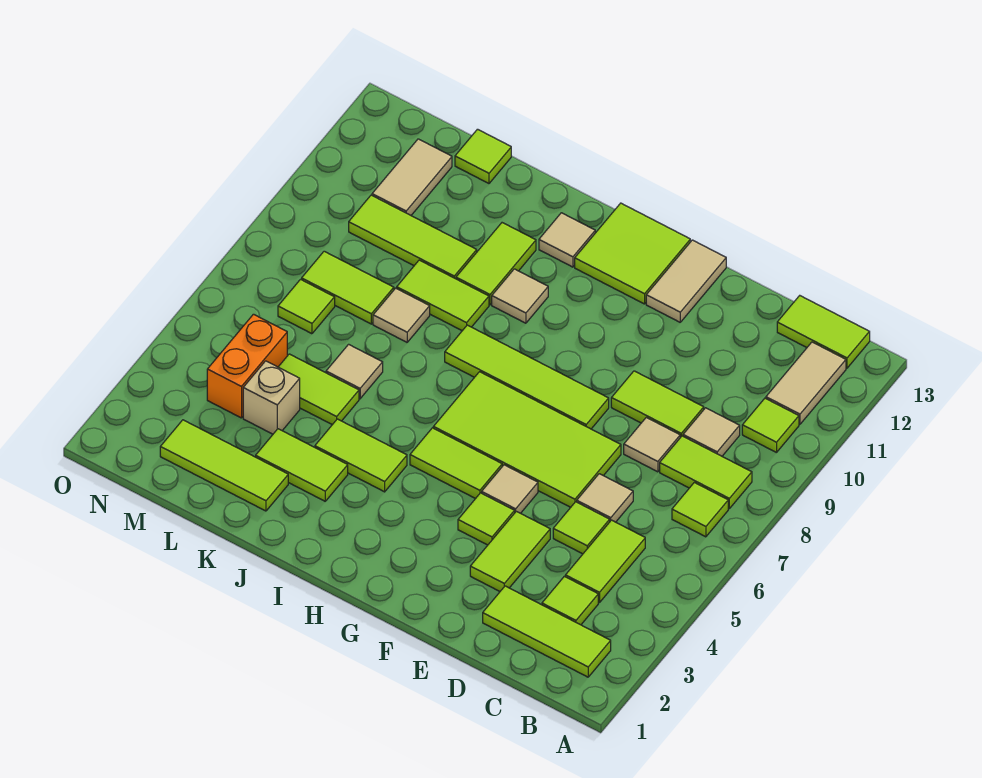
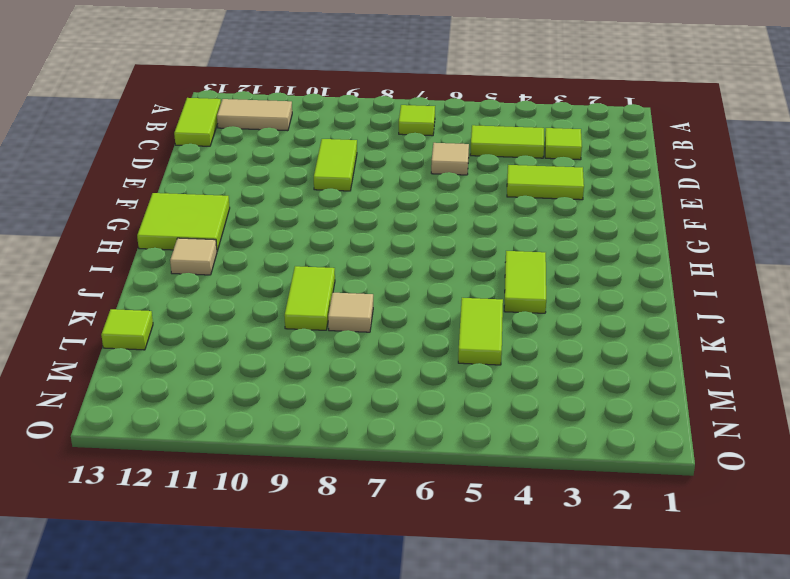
none -> lime tile B2:D2 level 1
none -> lime tile B8:C8 level 1
none -> lime tile B10 level 1
none -> tan tile C9 level 1

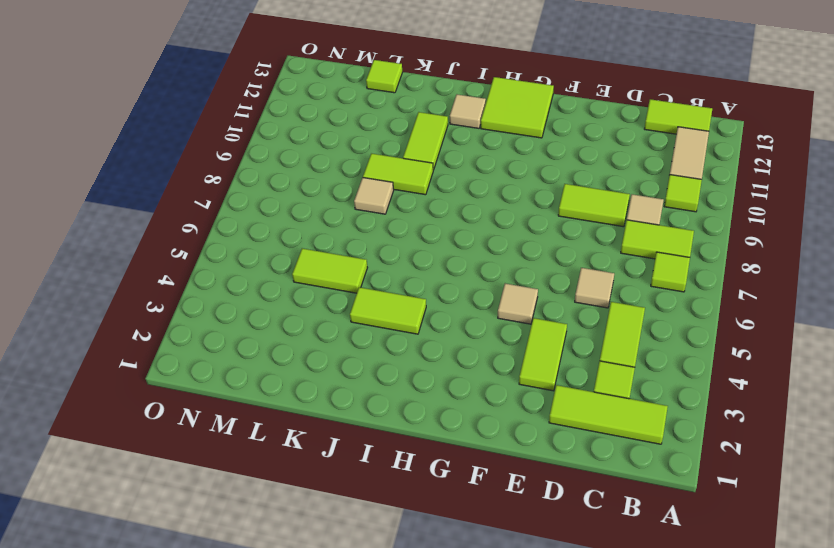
none -> lime tile D5 level 1
none -> tan tile D8 level 1
none -> lime tile E6:H7 level 1
none -> lime tile F4 level 1

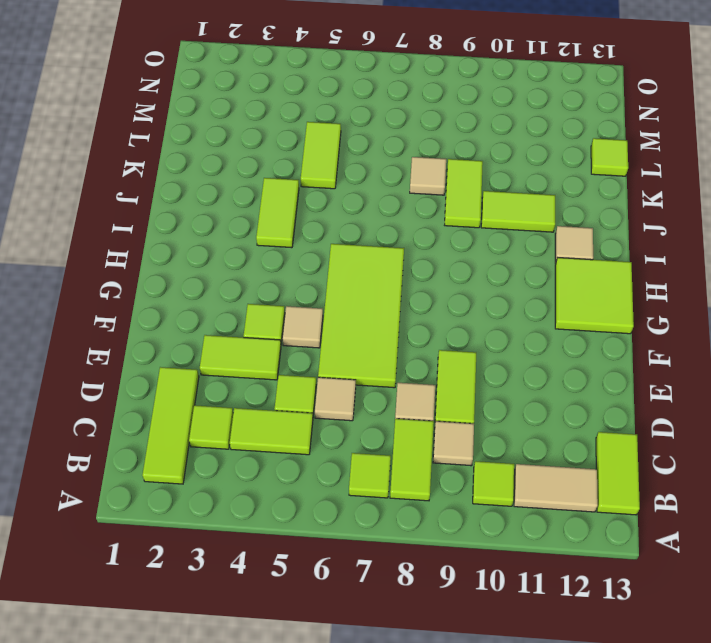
none -> lime tile F8:I8 level 1
none -> tan tile F12:F13 level 1
none -> lime tile G5:H5 level 1
none -> tan tile I10 level 1

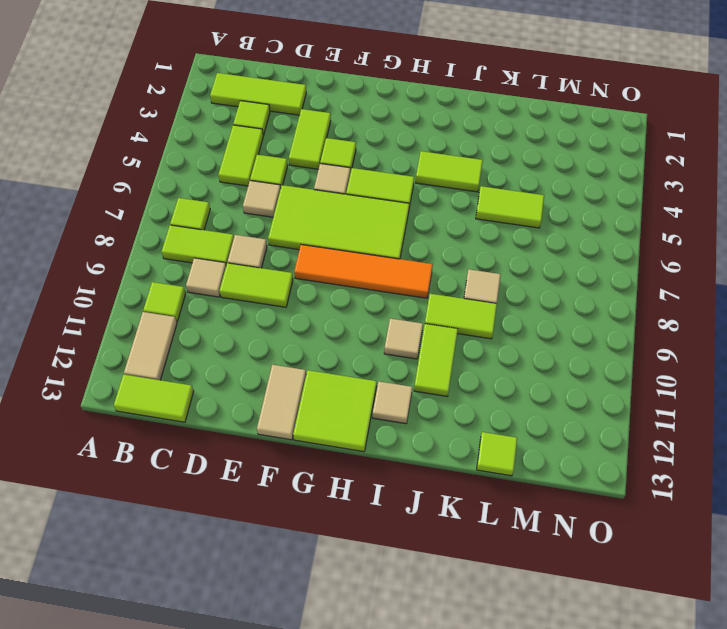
orange tile F8:I8 level 1 -> lime tile F8:I8 level 1
none -> lime tile J3:K3 level 1
none -> lime tile K2:M2 level 1
none -> tan tile K6 level 1
none -> lime tile K10:M10 level 1

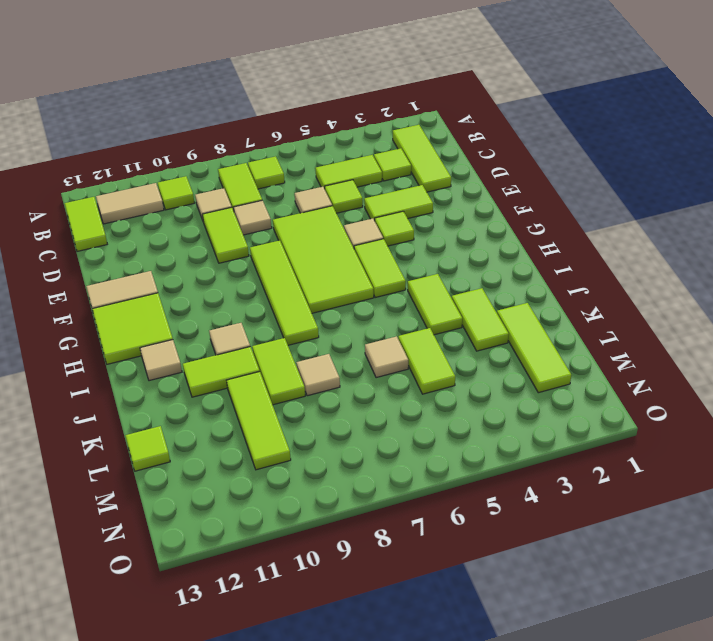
none -> tan brick L4 level 1
none -> lime tile L8:M8 level 1
none -> orange brick M4:M5 level 1
none -> lime tile M7 level 1

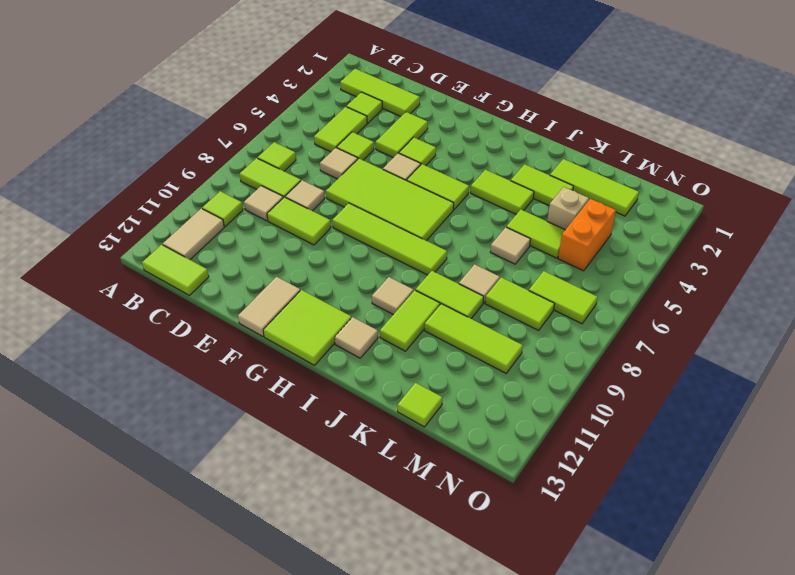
lime tile M7:N7 level 1 -> lime tile M7 level 1
none -> tan tile M11:M12 level 1

